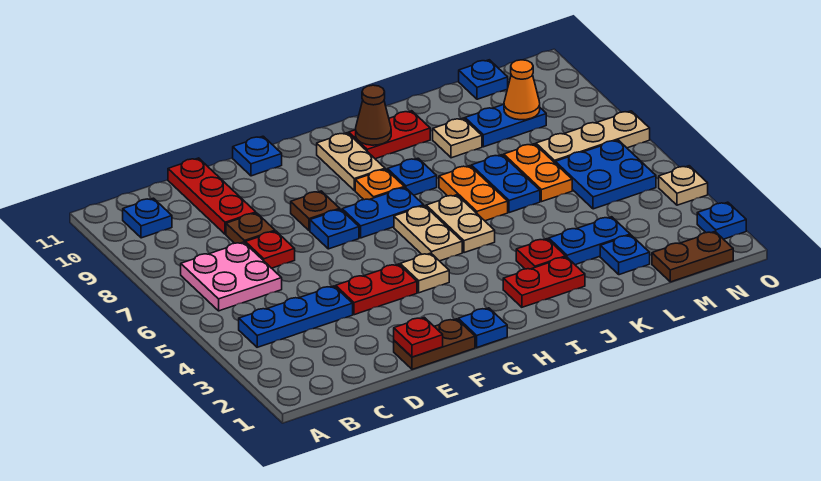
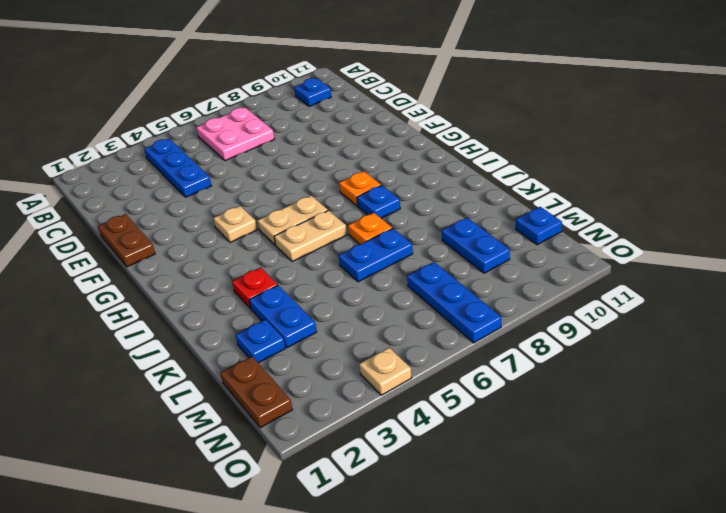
orange plate J7 level 1 -> orange plate J6:J7 level 1
blue plate M7:O7 level 1 -> tan plate M7:O7 level 1
none -> red plate D7 level 1
none -> brown plate D8 level 1
none -> red plate D9:D11 level 1
none -> red plate E4:F4 level 1

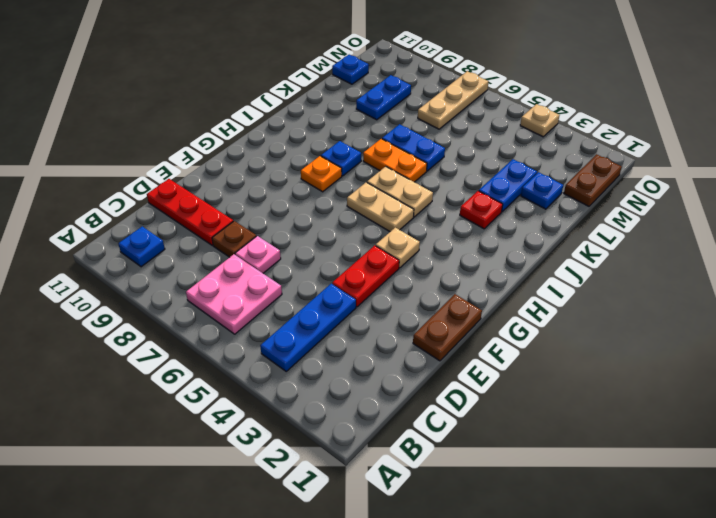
pink plate D7 level 1 -> red plate D7 level 1
none -> blue plate F7 level 1
none -> brown plate F8 level 1
none -> blue plate F11 level 1
none -> blue plate G1 level 1

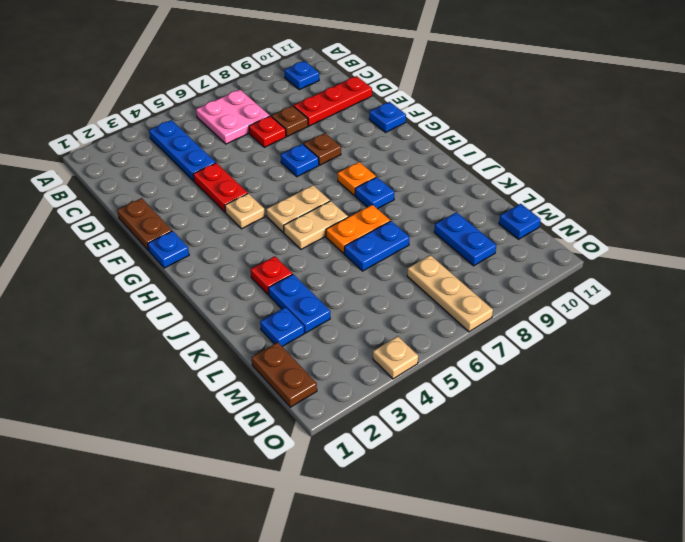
none -> blue plate G7:H7 level 1
none -> tan plate H9:H10 level 1
none -> red plate I2:J2 level 1
none -> red plate I10:J10 level 1

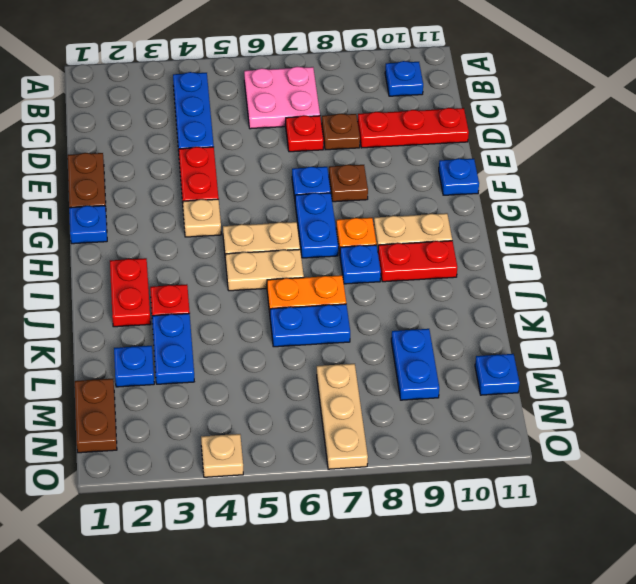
red plate I9:I10 level 1 -> red plate I10:J10 level 1
none -> tan plate K9 level 1
none -> orange plate L6:L7 level 1
none -> blue plate M5:N6 level 1
none -> blue plate O2 level 1

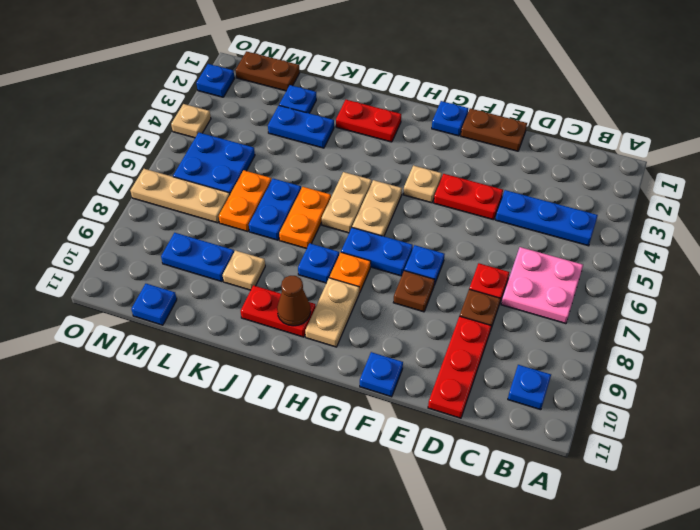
none -> red plate J3 level 1
none -> red plate E1 level 2
none -> orange cone M9 level 2

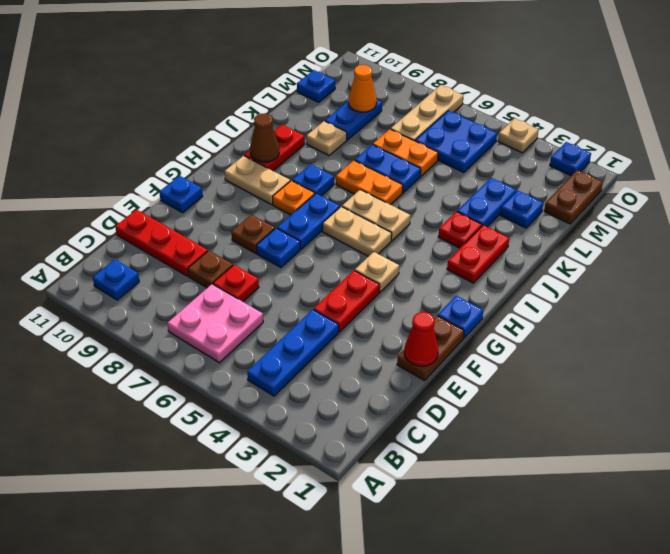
red cone E1 level 2 -> red plate E1 level 2

